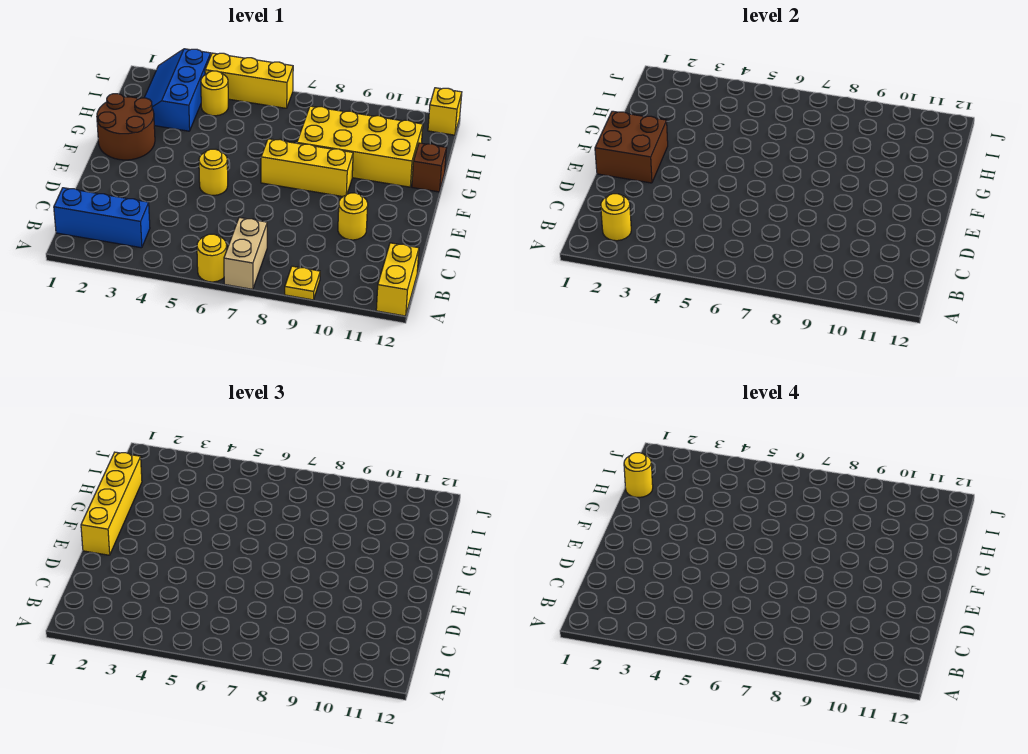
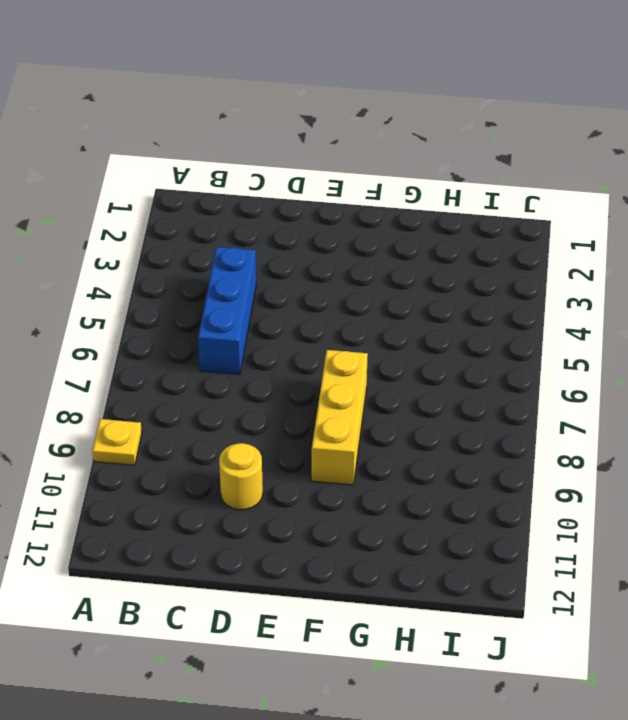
blue brick C4:C6 level 1 -> blue brick B1:B3 level 1
none -> yellow round brick A6 level 1
none -> tan brick A7:B7 level 1
none -> yellow brick A12:B12 level 1

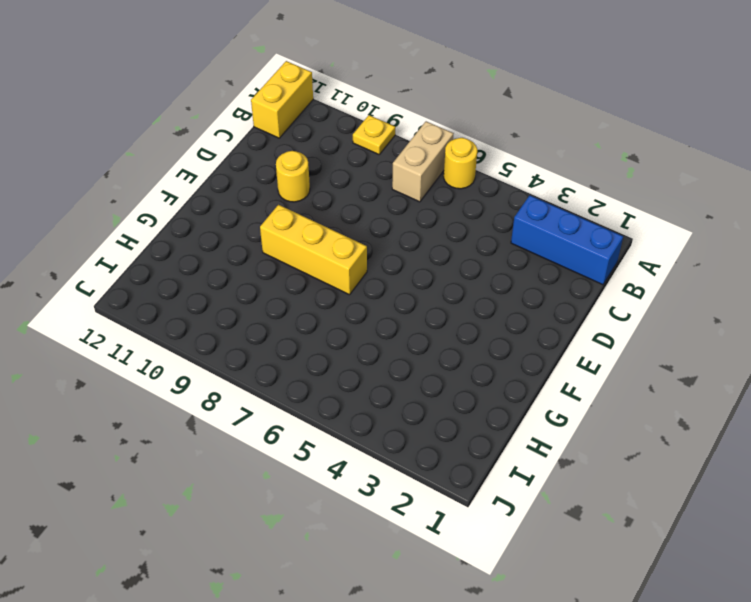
none -> yellow round brick E5 level 1
none -> brown round brick F1:G2 level 1
none -> yellow brick G8:H11 level 1

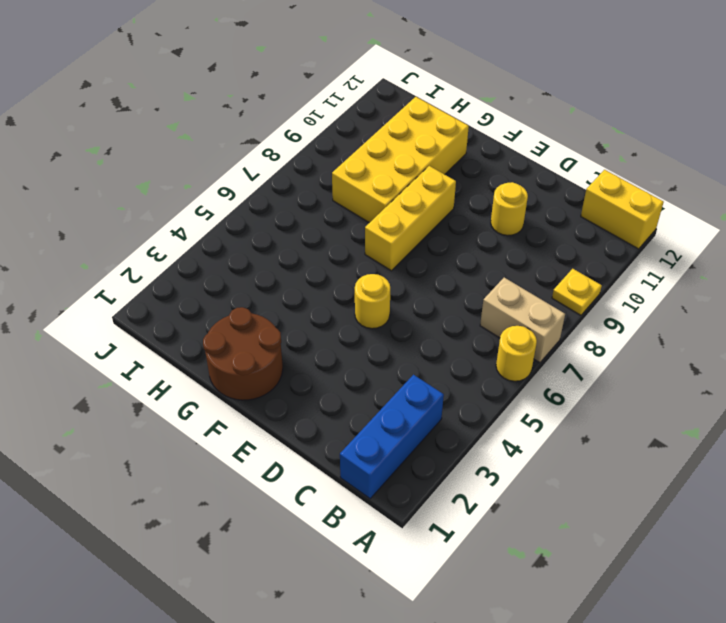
none -> brown brick G12 level 1
none -> blue slope H2:J3 level 1 top 3
none -> yellow round brick I4 level 1

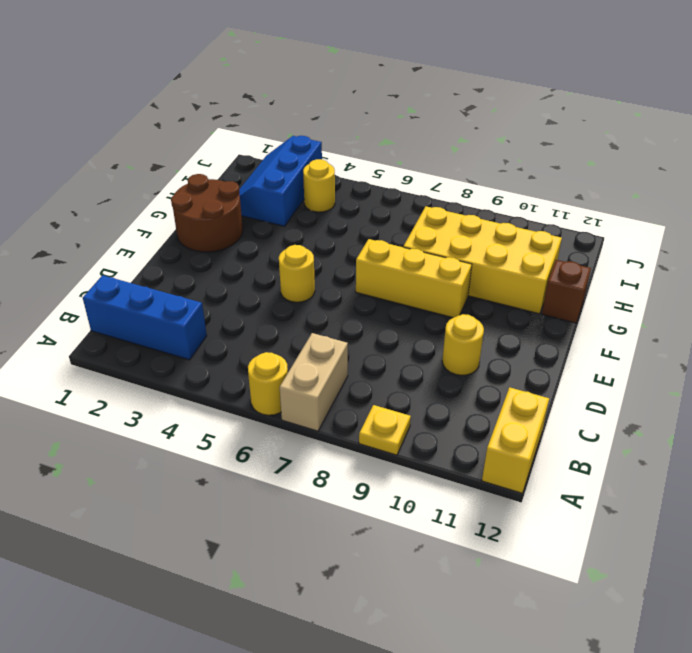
none -> yellow brick J4:J6 level 1
none -> yellow brick J12 level 1
none -> yellow round brick B2 level 2

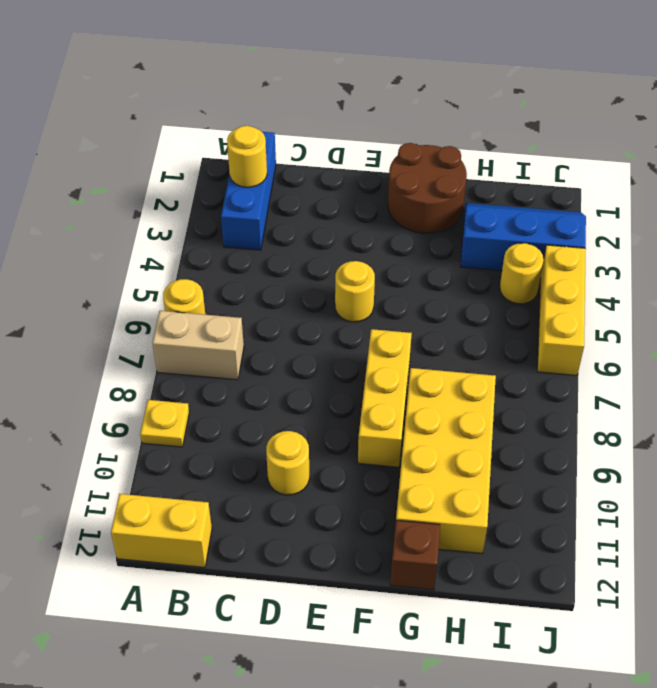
none -> yellow brick J12 level 1
none -> brown brick E1:F2 level 2
none -> yellow brick E1:H1 level 3

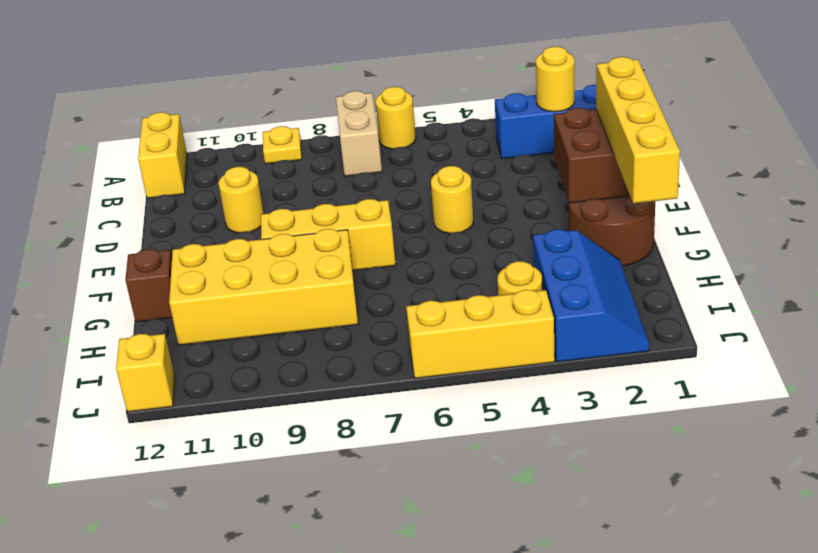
none -> yellow round brick H1 level 4

